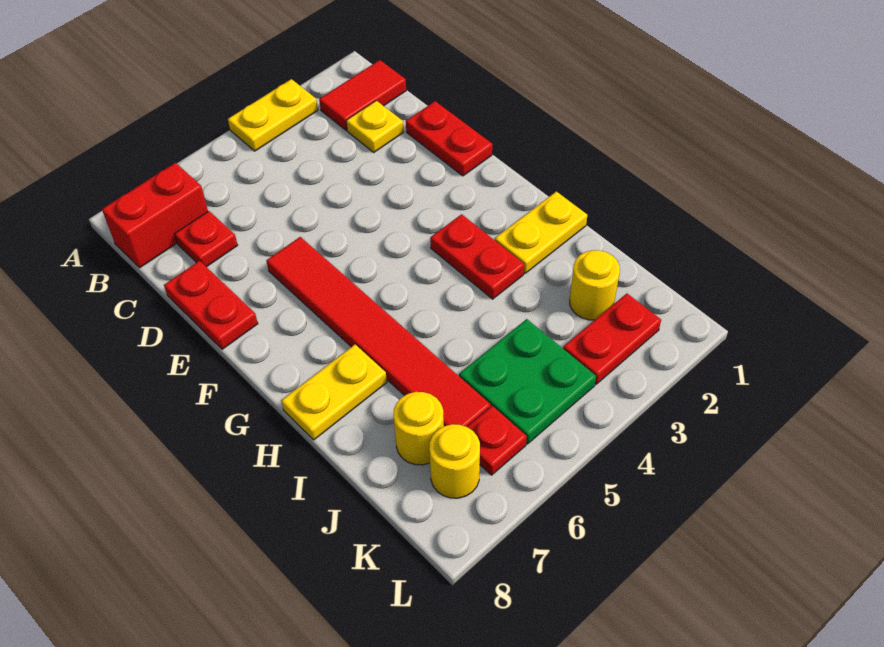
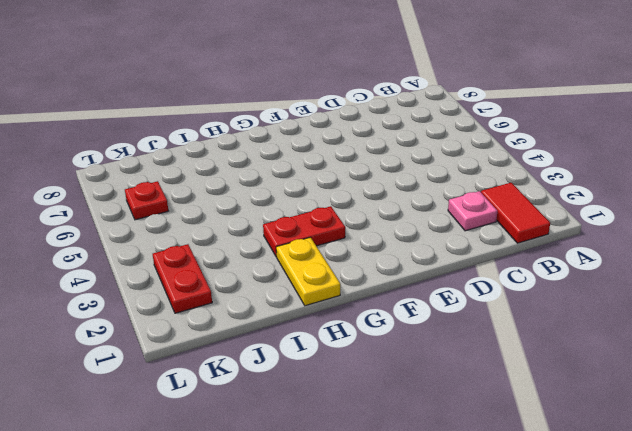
pink plate C2 level 1 -> yellow plate C2 level 1
none -> yellow plate A3:A4 level 1
none -> red brick B7:B8 level 1
none -> red plate C7 level 1

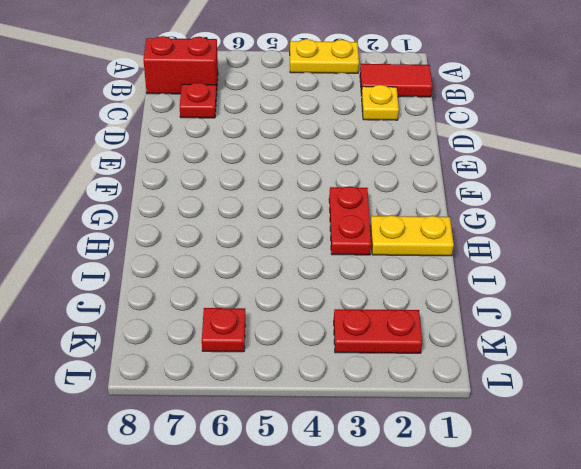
none -> red plate D1:E1 level 1
none -> red plate D8:E8 level 1
none -> red tile E6:J6 level 1

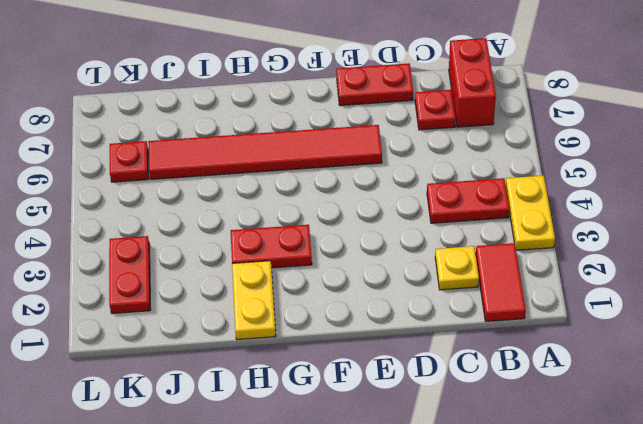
red plate B4:C4 level 1 -> red plate D1:E1 level 1
none -> yellow plate H7:H8 level 1
none -> yellow round brick J2 level 1
none -> green plate J4:K5 level 1

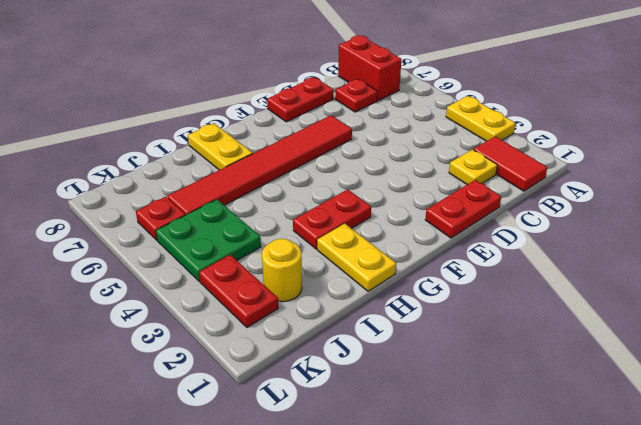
none -> yellow round brick J7 level 1
none -> yellow round brick K7 level 1

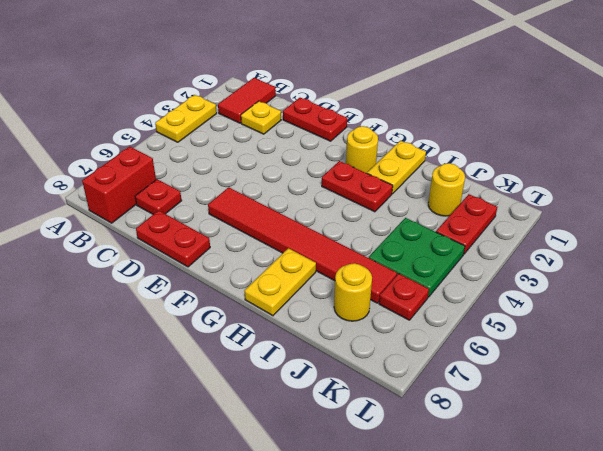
yellow round brick G2 level 1 -> yellow round brick K7 level 1

